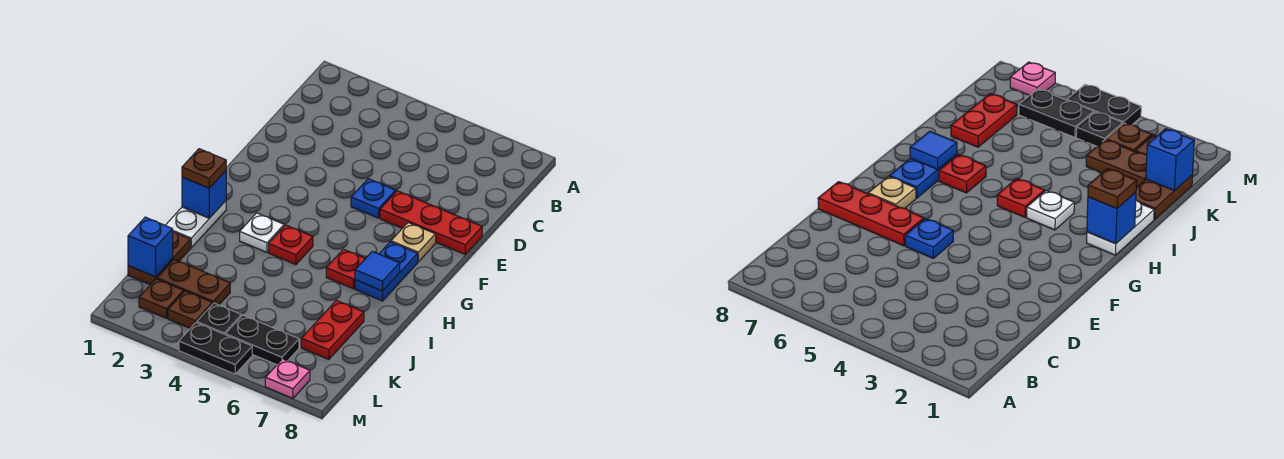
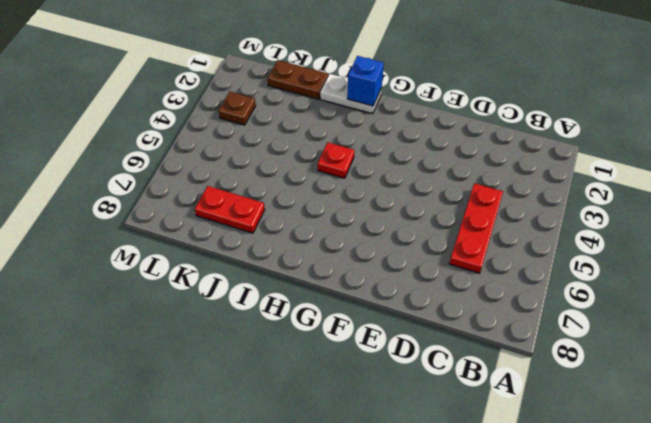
red plate C4:C6 level 1 -> red plate E6:E8 level 1
none -> blue plate E5 level 1
none -> tan plate F7 level 1
none -> blue plate G7:H7 level 1

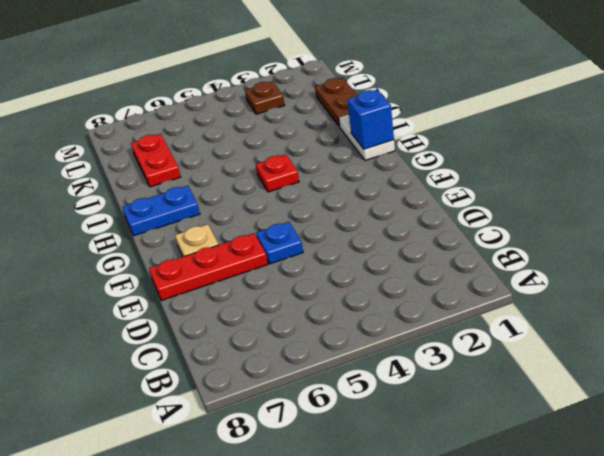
blue plate H7:H8 level 1 -> blue plate G7:H7 level 1
none -> white plate H3 level 1
none -> red plate H6 level 1
none -> brown plate K2:K3 level 1

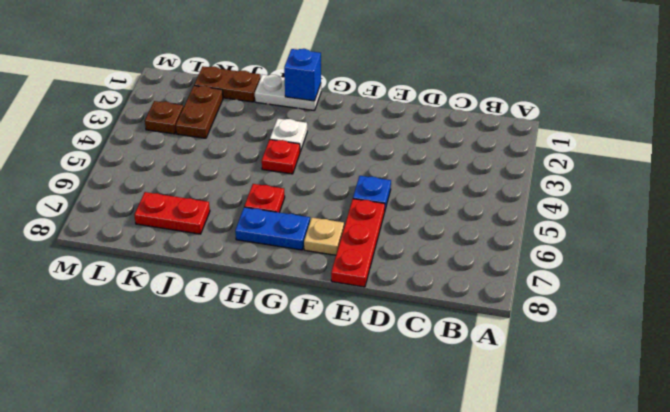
none -> brown plate L2 level 1
none -> black plate L4 level 1
none -> black plate L5:L6 level 1

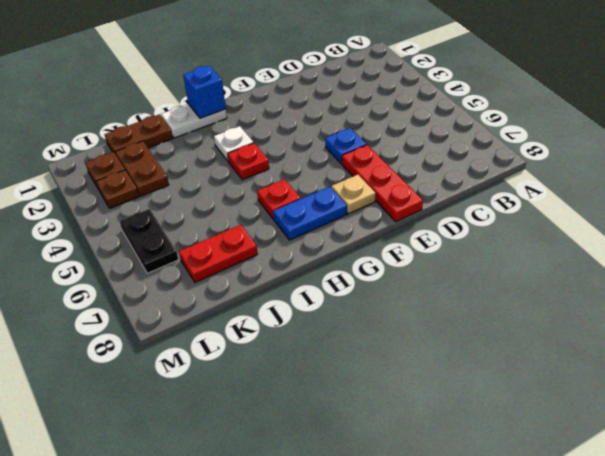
none -> black plate L4 level 1
none -> black plate M4:M5 level 1
none -> pink plate M7 level 1

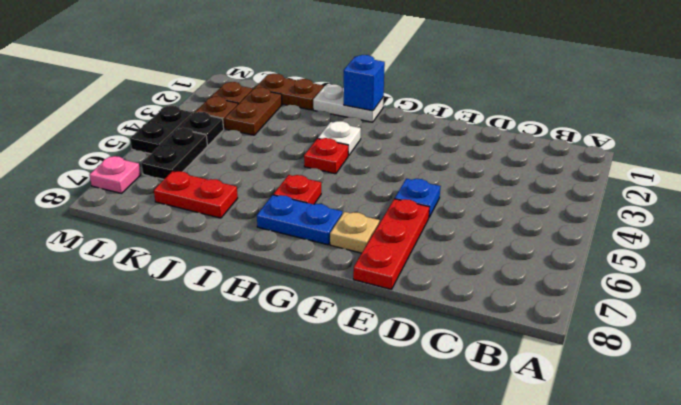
none -> blue tile H7 level 2
none -> blue brick K1 level 2
none -> brown plate H1 level 3

